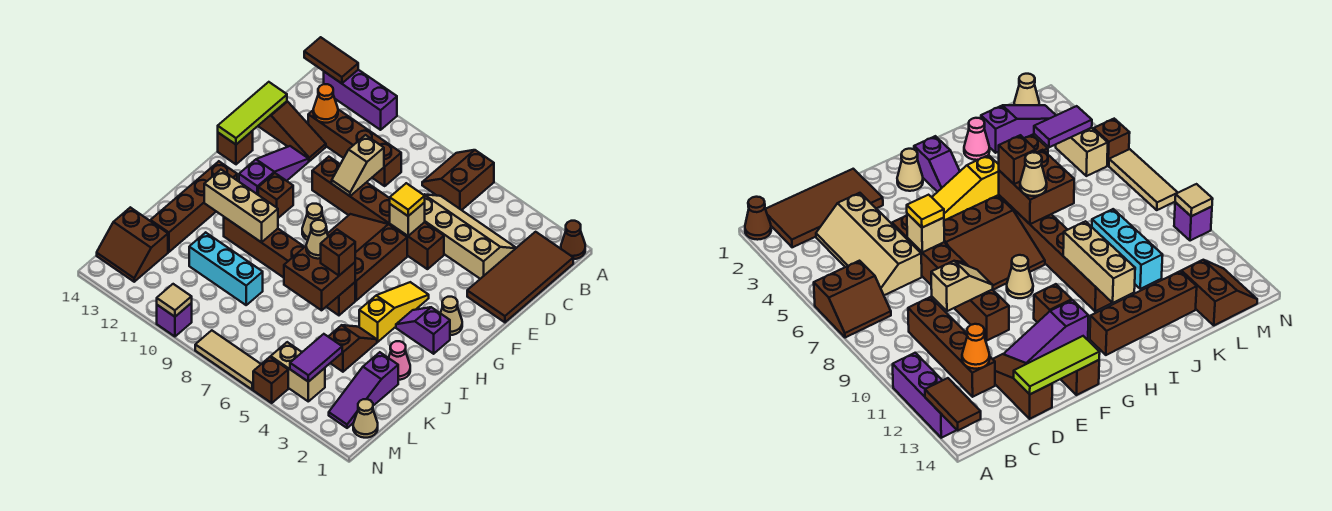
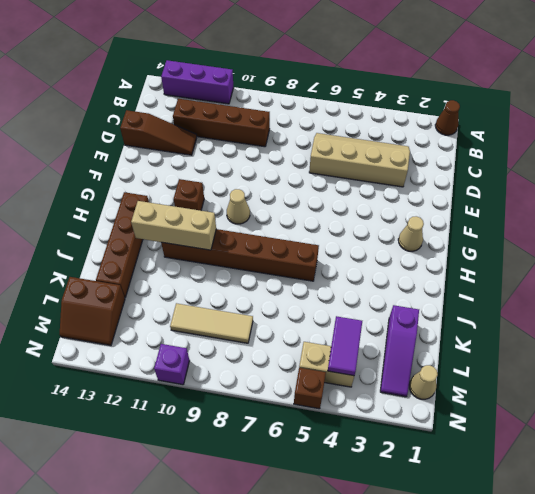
tan tile L8:L10 level 1 -> tan tile N6:N8 level 1
none -> brown slope A6:B7 level 1 top 6
none -> brown tile B1:E2 level 1
none -> brown brick E5:E10 level 1
none -> purple slope E12:G12 level 1 top G

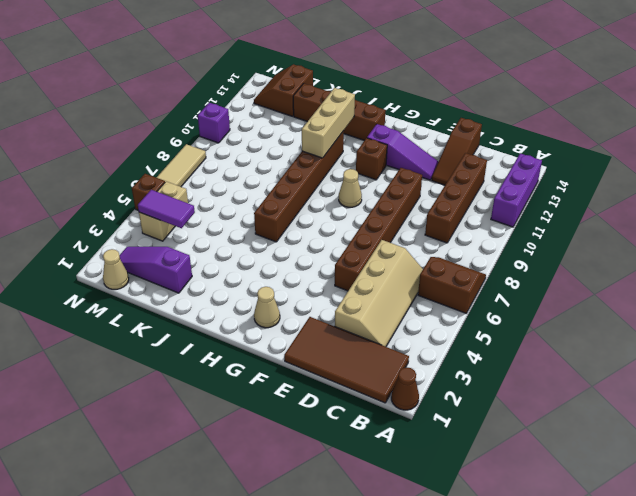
none -> brown slope F6:H8 level 1 top 6
none -> brown brick F14 level 1
none -> yellow slope G4:I4 level 1 top I
none -> purple slope H2:H3 level 1 top 2

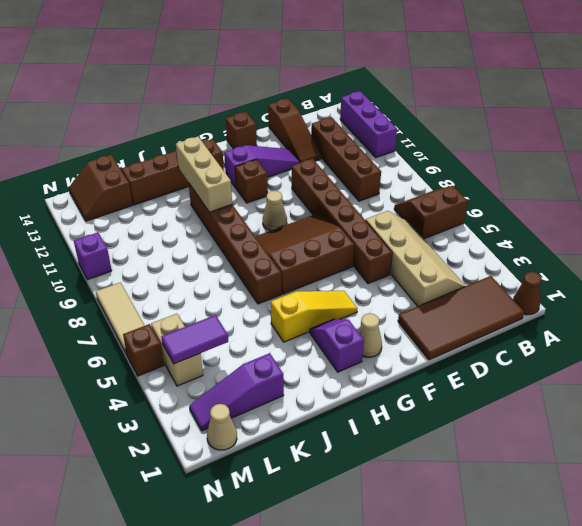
none -> pink cone J2 level 1
none -> brown slope J4:K4 level 1 top K
none -> cyan brick K9:K11 level 1
none -> brown tile A13:A14 level 2

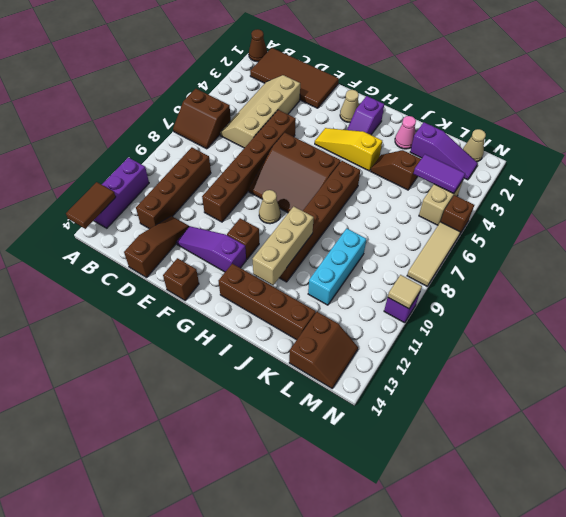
none -> orange cone C12 level 2
none -> tan slope D9:E9 level 2 top D
none -> lime tile D14:F14 level 2
none -> tan brick E6 level 2

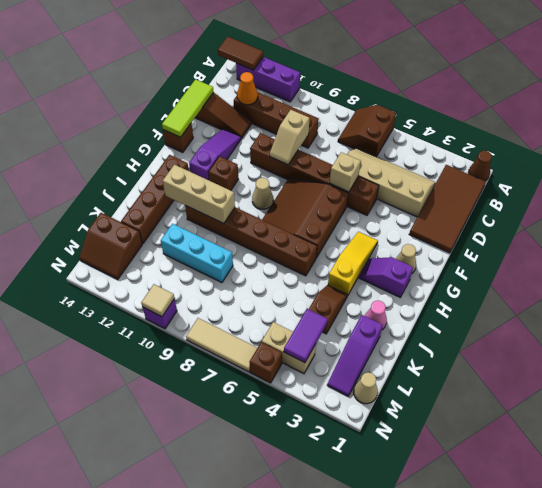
none -> brown brick I6:J7 level 2
none -> yellow tile E6 level 3
none -> brown brick I6 level 3
none -> tan cone I7 level 3

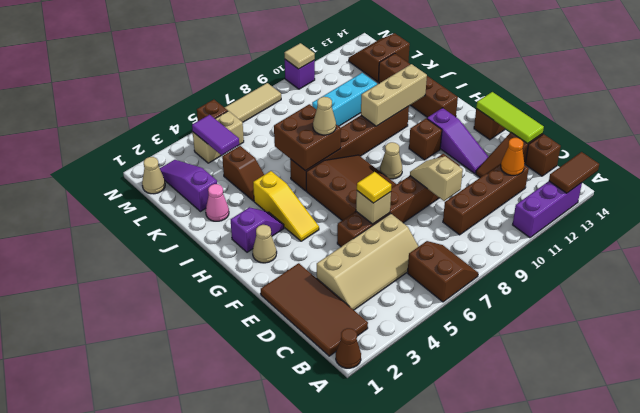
brown brick C14 level 1 -> brown brick I6 level 3

